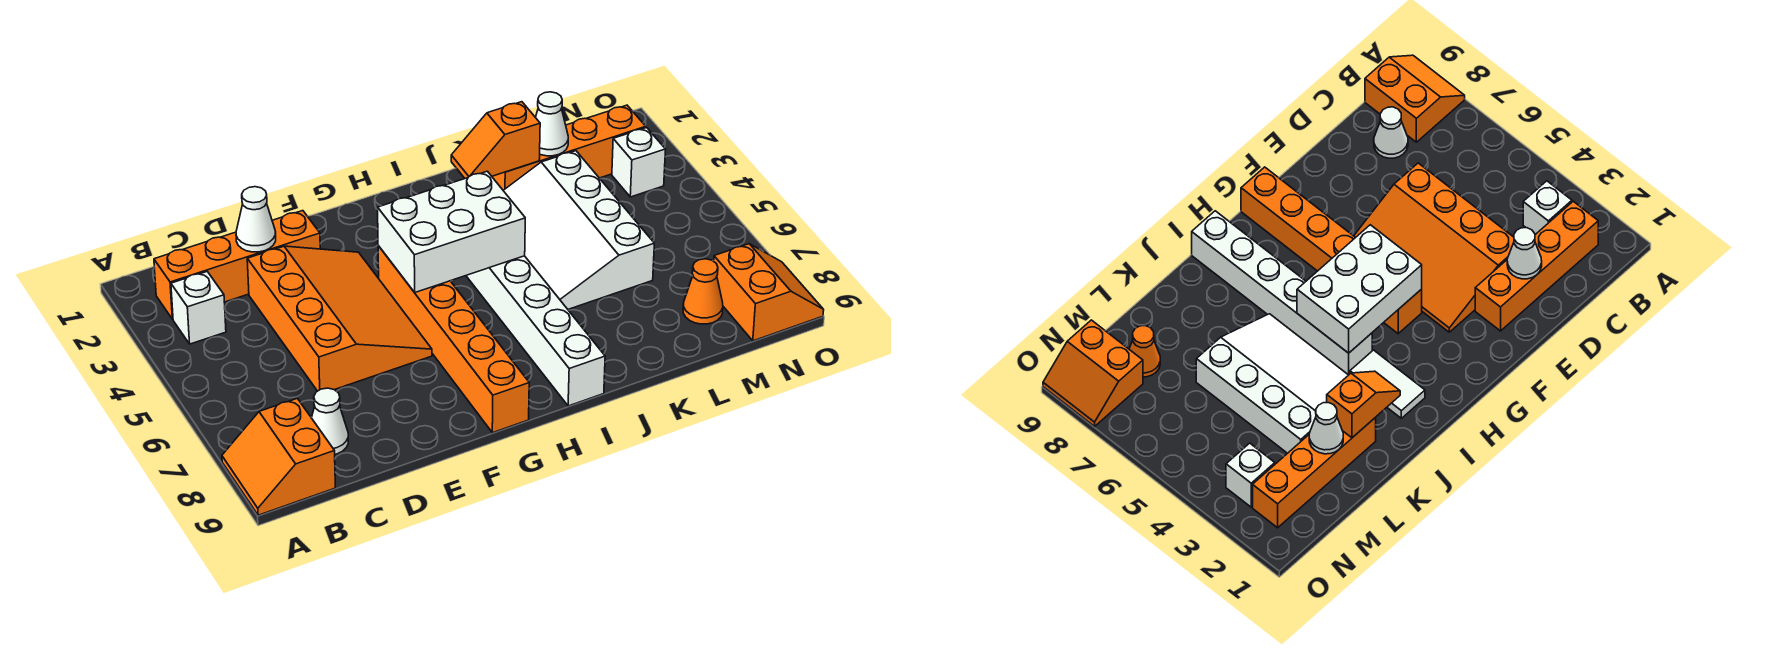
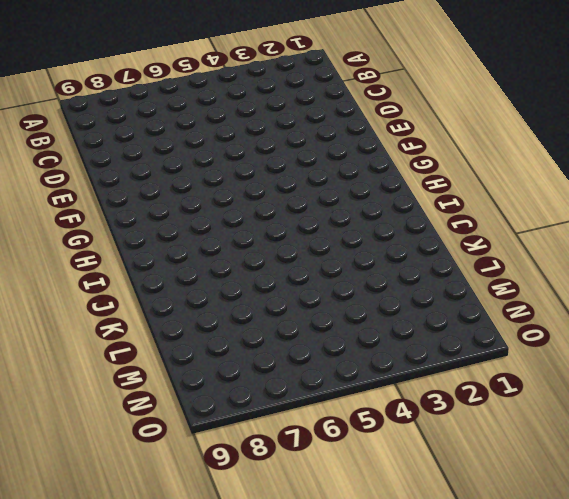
none -> orange slope A8:B9 level 1 top B
none -> orange brick B2:E2 level 1
none -> white brick B3 level 1

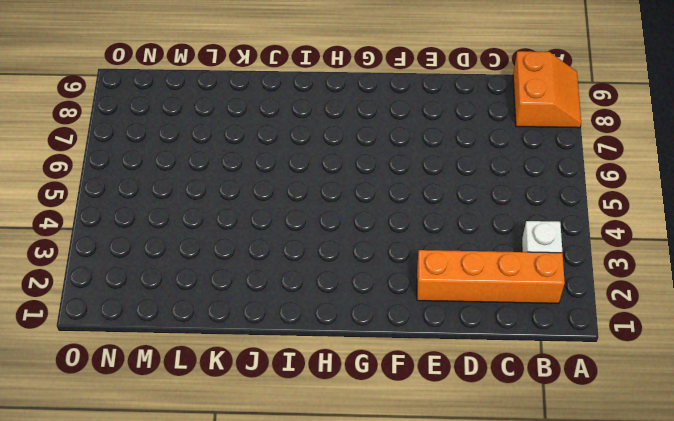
none -> white cone C8 level 1
none -> orange slope D3:F6 level 1 top D
none -> orange brick G4:G9 level 1

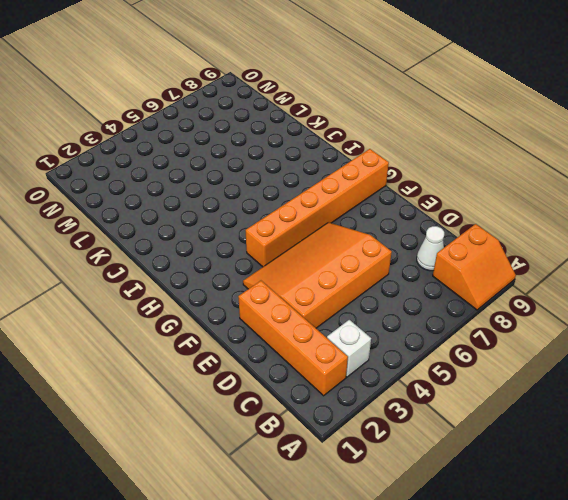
none -> white tile I2:I3 level 1
none -> white brick I4:I9 level 1
none -> white slope J3:L6 level 1 top L

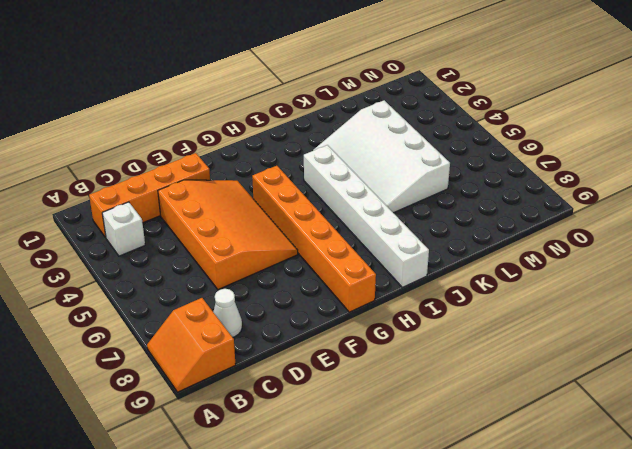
none -> white tile I2:I3 level 1
none -> orange brick K2:N2 level 1
none -> orange cone M8 level 1

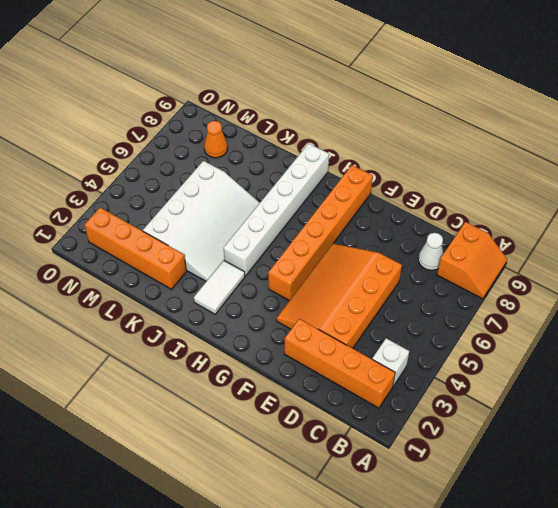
none -> white brick N3 level 1
none -> orange slope N8:O9 level 1 top N
none -> white cone D2 level 2

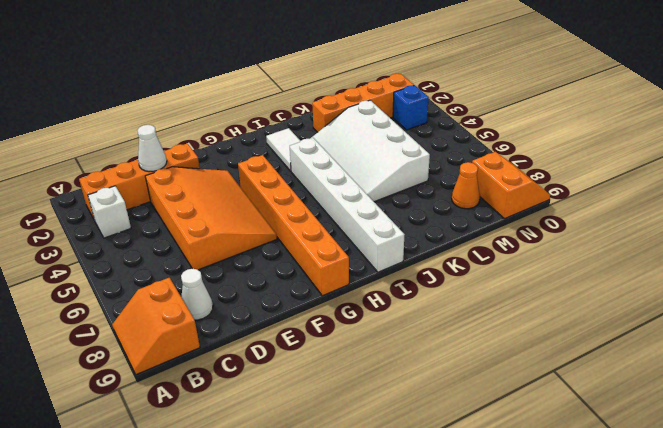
blue brick N3 level 1 -> white brick N3 level 1
none -> white brick G4:I5 level 2
none -> orange slope J2:K2 level 2 top K
none -> white cone L2 level 2

